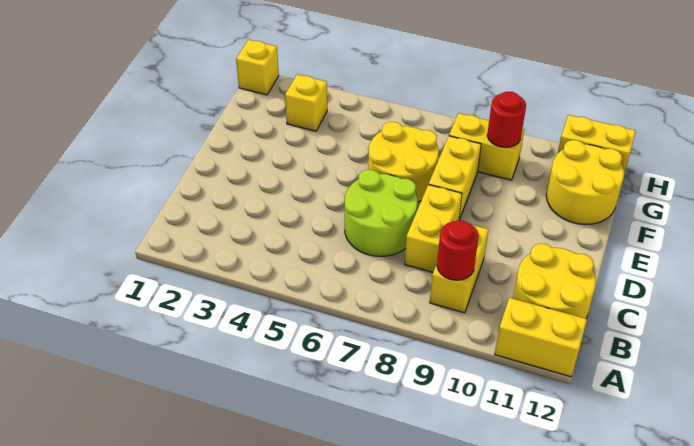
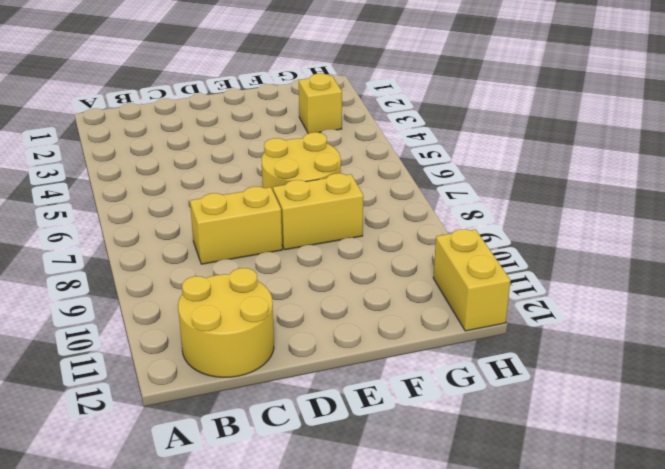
none -> yellow brick A11:A12 level 1
none -> yellow brick B9:C9 level 1
none -> lime round brick C6:D7 level 1

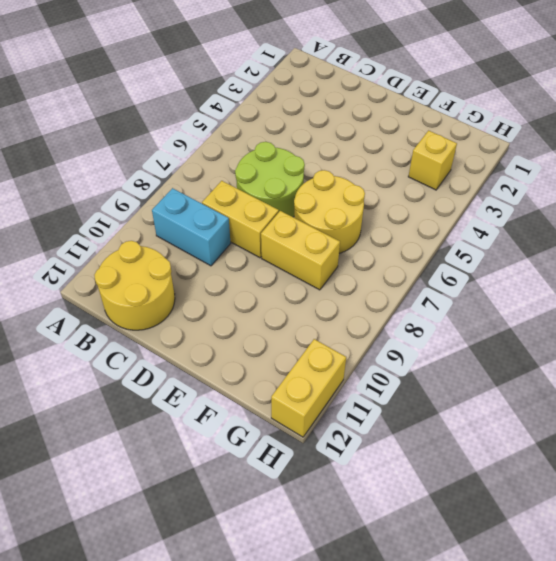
cyan brick B9:C9 level 1 -> yellow brick B9:C9 level 1
none -> yellow brick A11:A12 level 1
none -> yellow round brick F11:G12 level 1
none -> yellow brick G8:G9 level 1

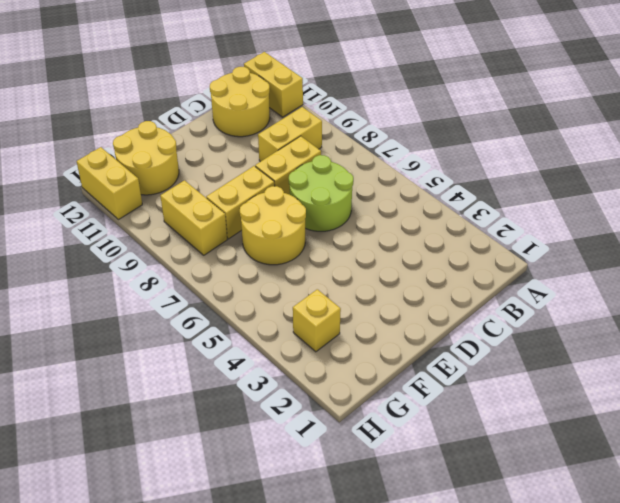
none -> yellow brick H1 level 1
none -> red round brick B9 level 2
none -> red round brick G9 level 2

